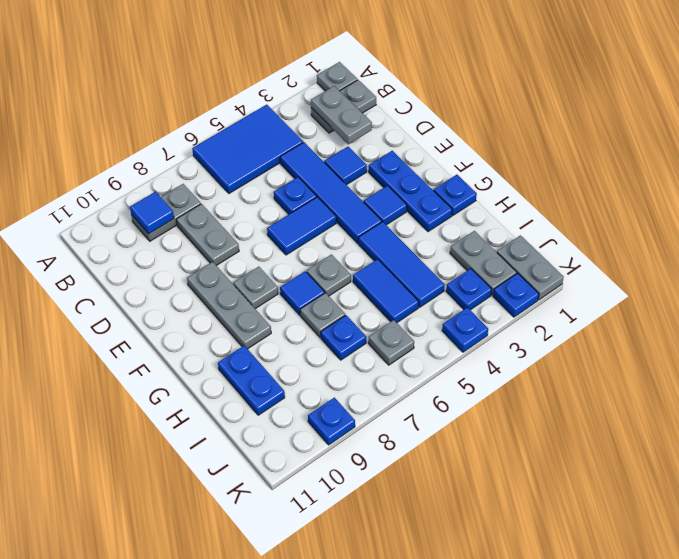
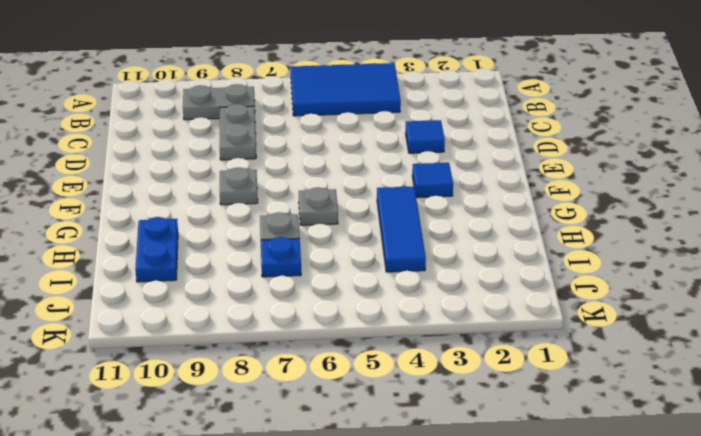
none -> grey plate A1 level 1
none -> grey plate B1:B2 level 1
none -> blue tile C4:F4 level 1
none -> blue plate D5 level 1

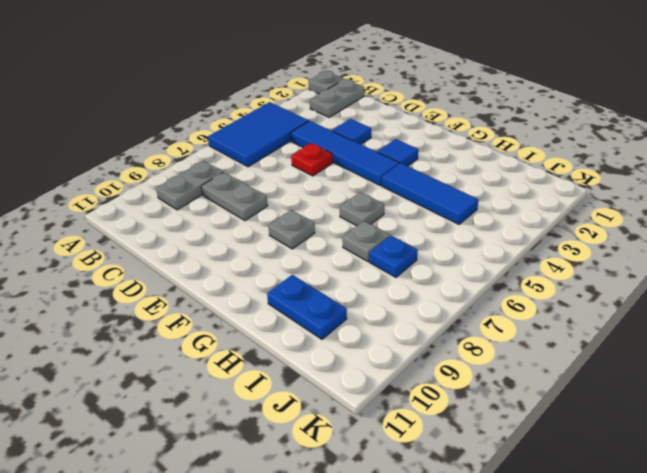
red plate D5 level 1 -> blue plate D5 level 1
none -> blue plate E2:G2 level 1
none -> blue tile E5:E6 level 1
none -> grey plate E9:G9 level 1
none -> blue plate G1 level 1

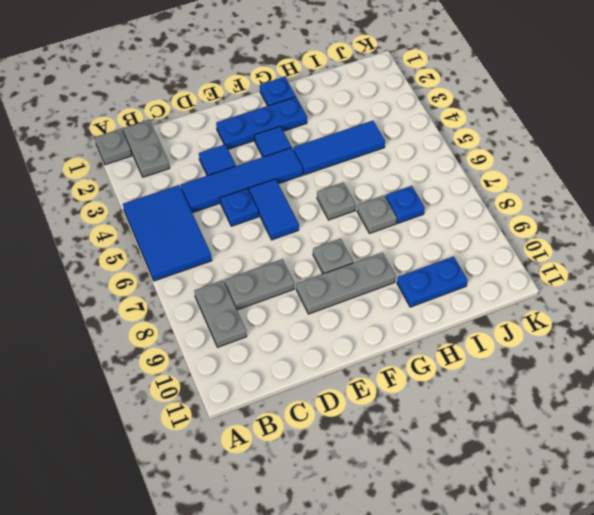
none -> blue tile G7 level 1
none -> blue tile H5:I5 level 1
none -> grey plate I2:J2 level 1
none -> grey plate J1:K1 level 1

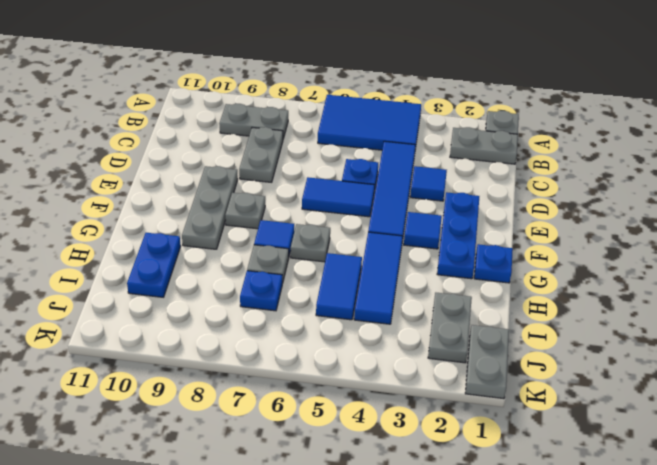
none -> blue plate J3 level 1
none -> grey plate J6 level 1
none -> blue plate K2 level 1
none -> blue plate K4 level 1

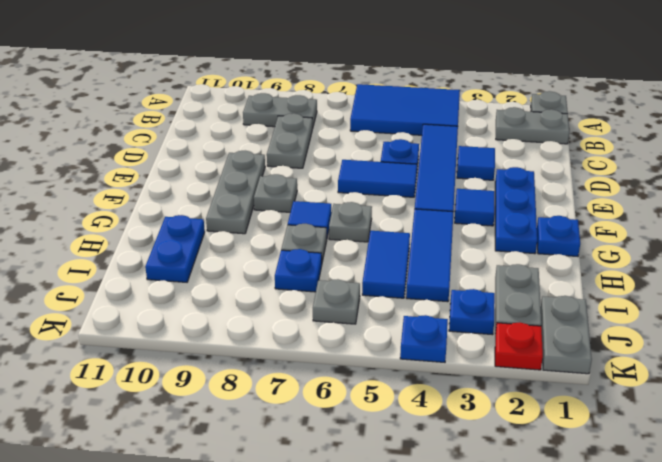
red plate K2 level 1 -> blue plate K2 level 1
none -> blue plate K9 level 1
none -> grey plate B2:C2 level 2
none -> blue tile B9 level 2

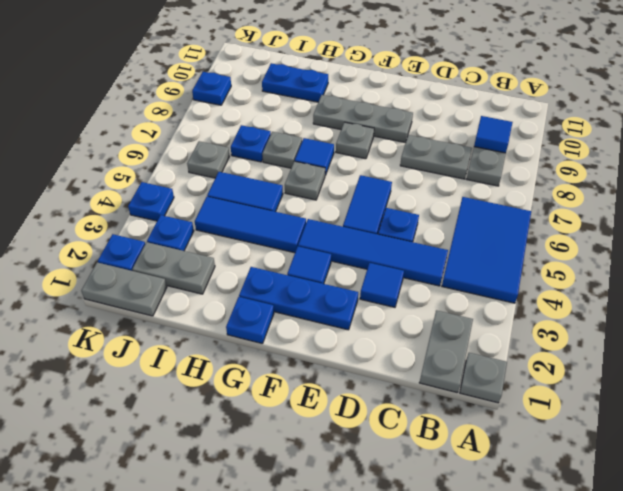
none -> grey plate B2:C2 level 2

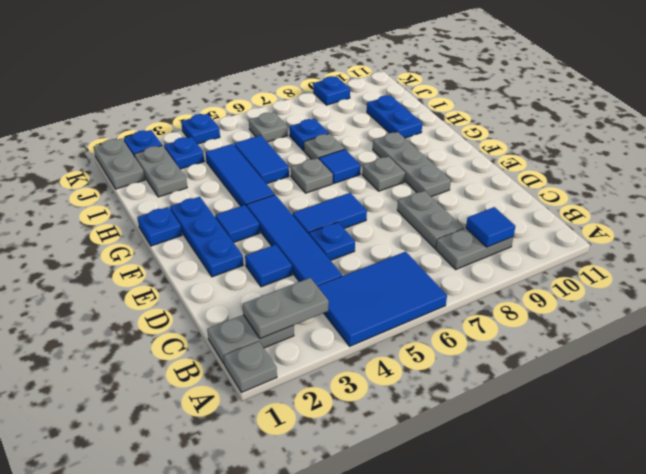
grey plate B2:B3 level 2 -> grey plate B2:C2 level 2

